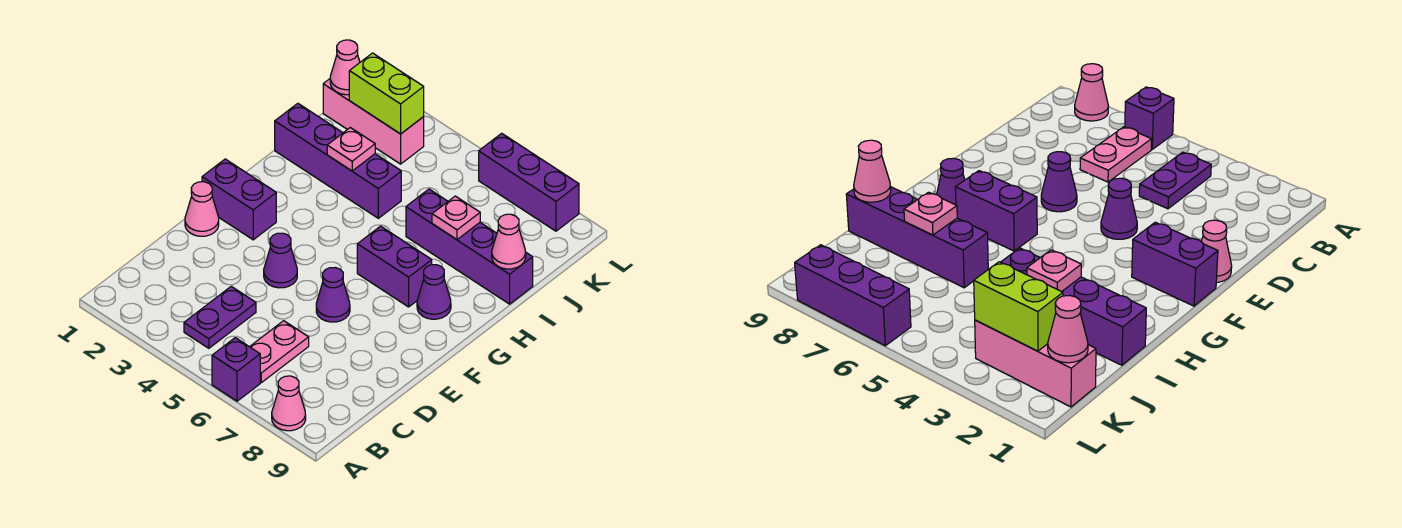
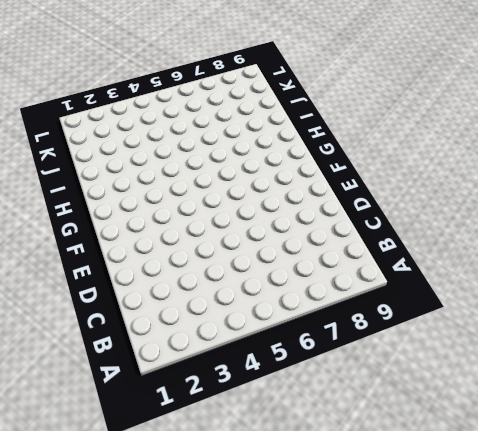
none -> purple brick A6 level 1
none -> pink cone A8 level 1
none -> purple plate B4:C4 level 1

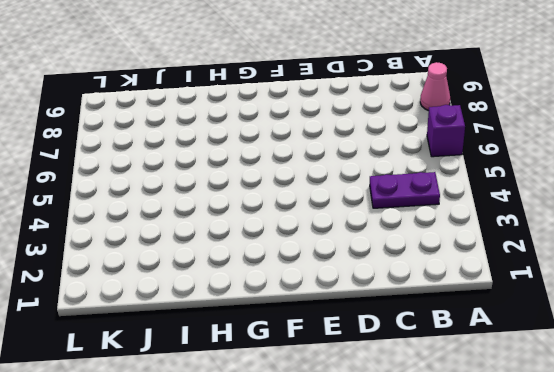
none -> pink plate B6:C6 level 1
none -> pink cone E1 level 1
none -> purple cone E4 level 1

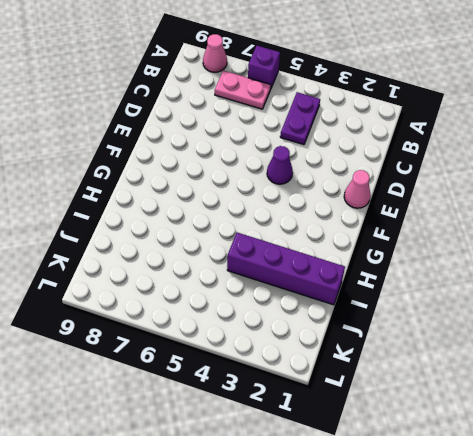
pink plate B6:B7 level 1 -> pink plate B6:C6 level 1
none -> purple cone E6 level 1
none -> purple brick F1:F2 level 1
none -> purple brick G6:G7 level 1

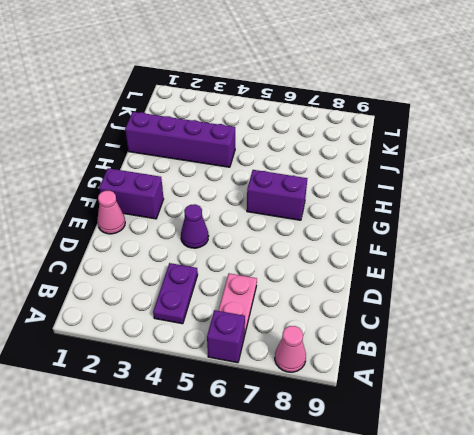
none -> purple cone E6 level 1
none -> purple cone G8 level 1
none -> purple brick I6:I9 level 1

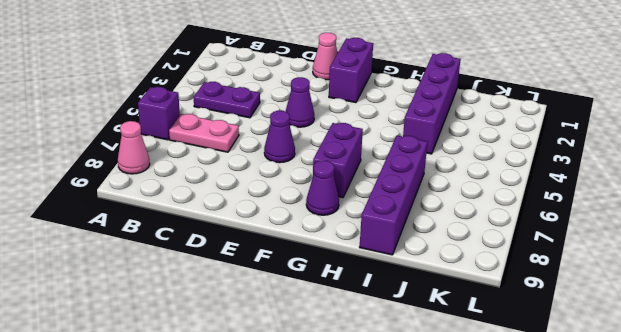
none -> pink brick K1:K3 level 1
none -> purple brick L6:L8 level 1
none -> pink plate I3 level 2

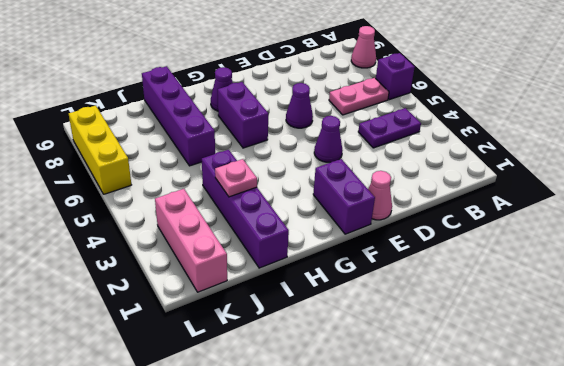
yellow brick L6:L8 level 1 -> purple brick L6:L8 level 1
none -> pink plate I7 level 2
none -> pink cone I9 level 2
none -> pink cone K1 level 2

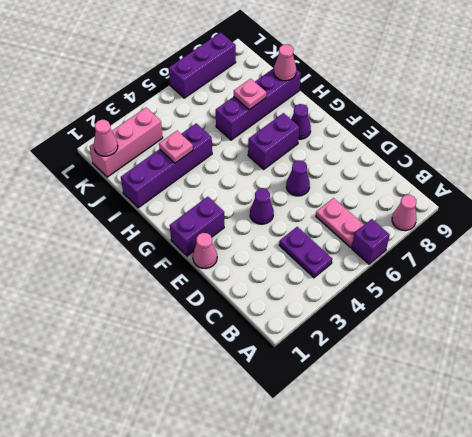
none -> lime brick K2:K3 level 2

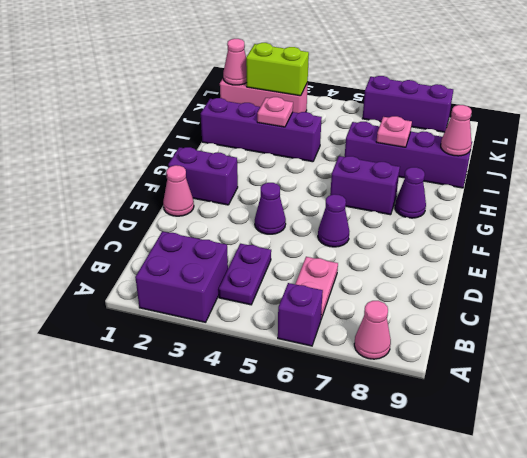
purple brick A2:B3 level 1 -> none

